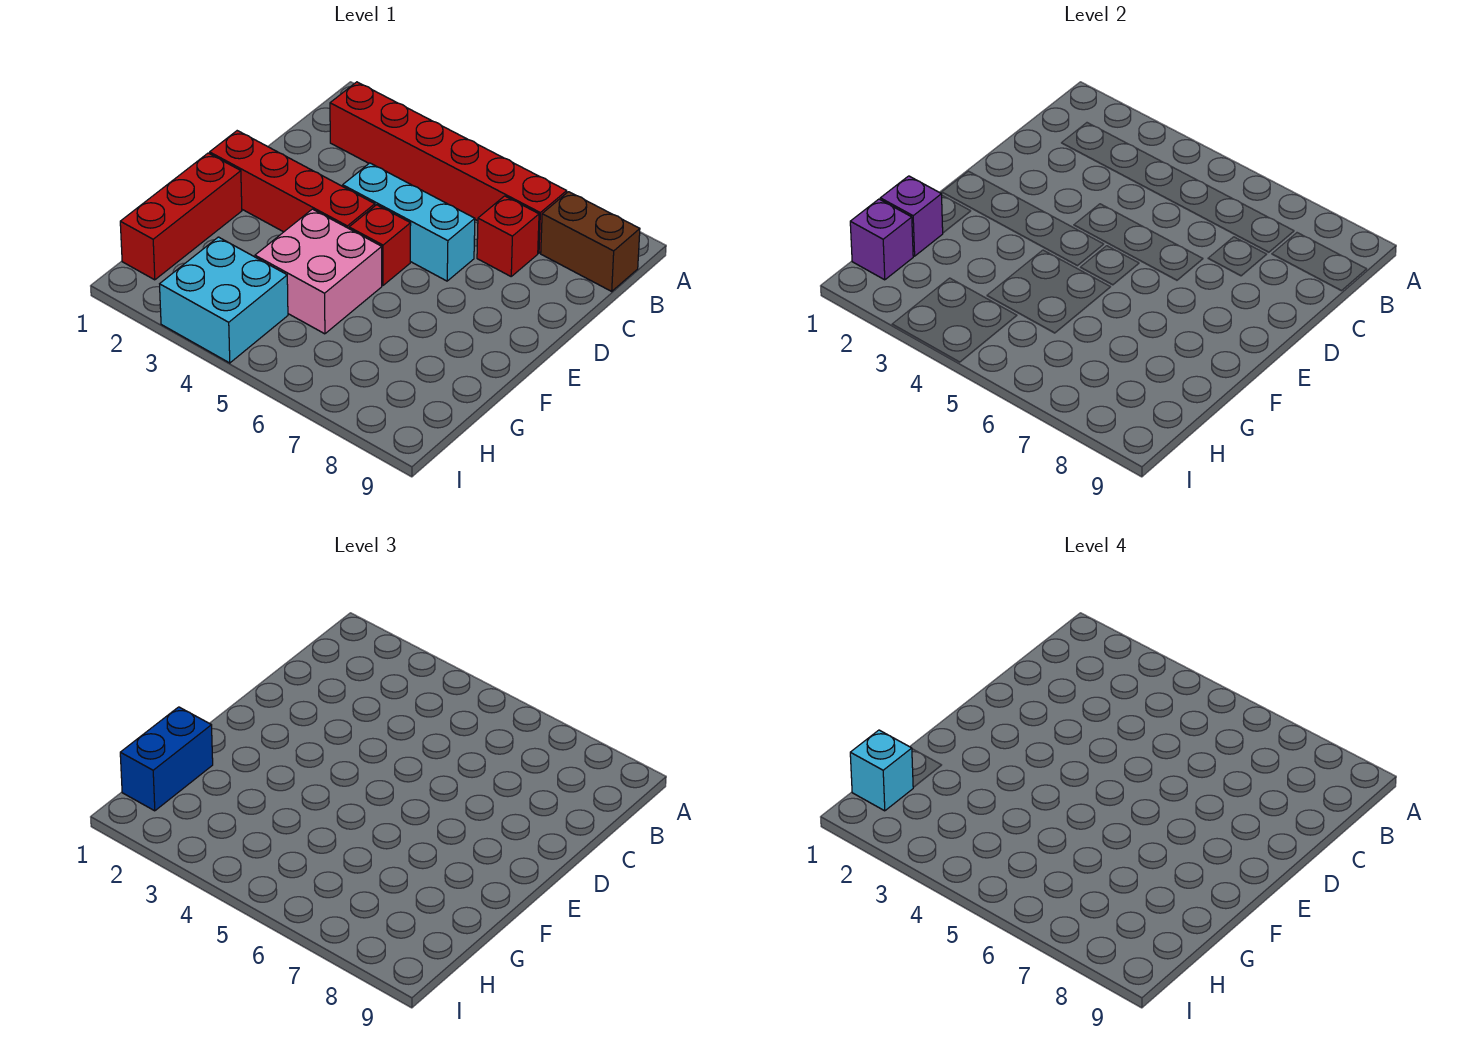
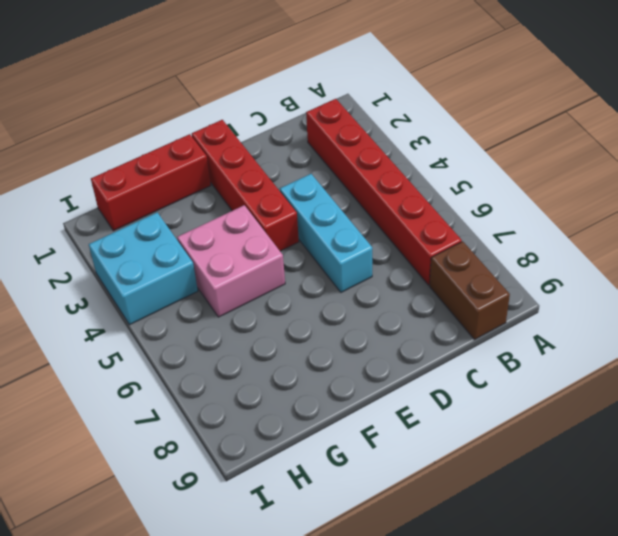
none -> red brick C7 level 1
none -> red brick E5 level 1
none -> purple brick G1 level 2

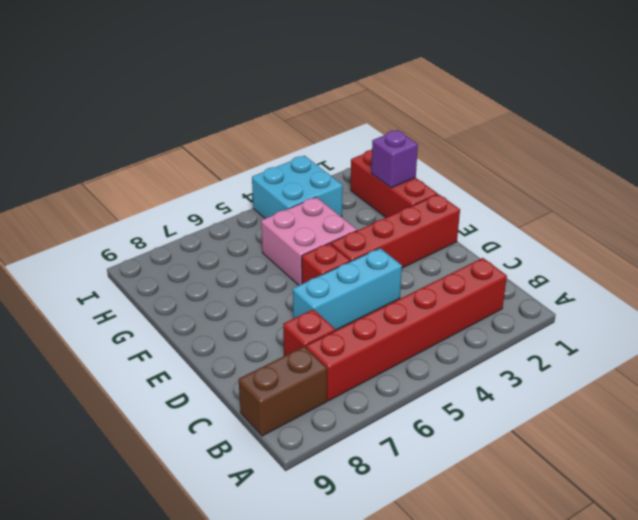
none -> purple brick H1 level 2
none -> blue brick G1:H1 level 3
none -> cyan brick H1 level 4

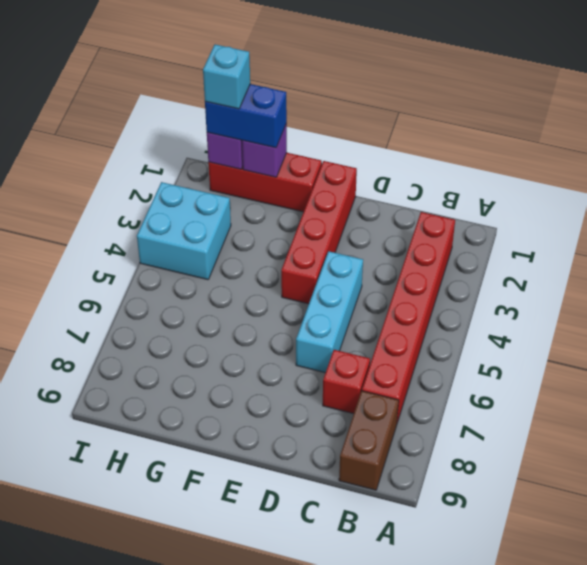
none -> red brick E5 level 1
none -> pink brick F4:G5 level 1

